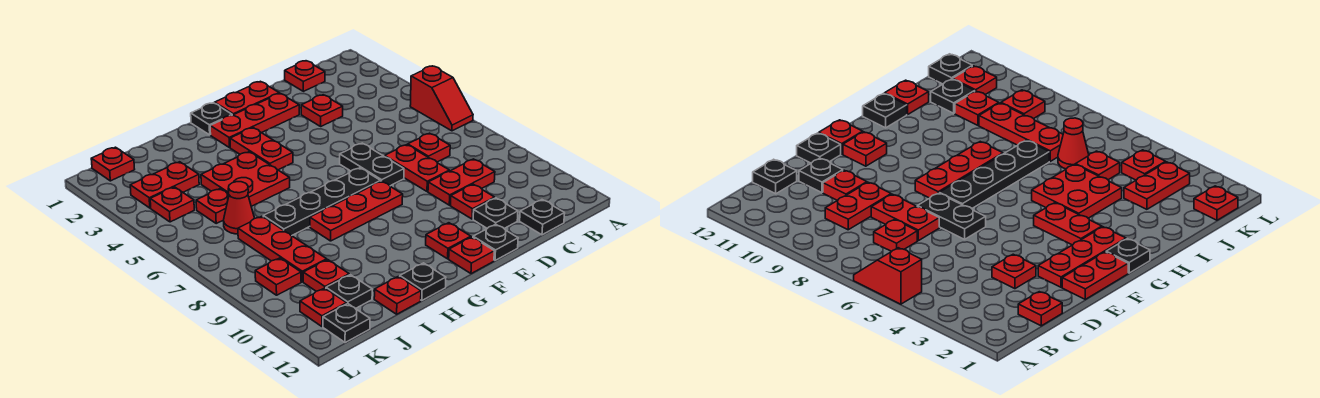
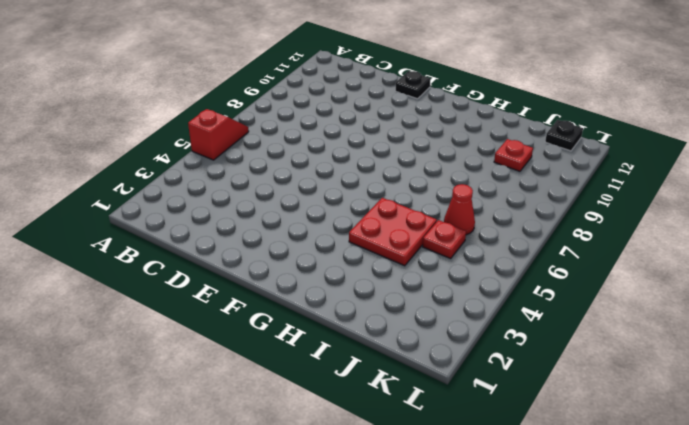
none -> red plate C1 level 1
none -> red plate C7 level 1
none -> red plate C9:D9 level 1
none -> black plate C12 level 1

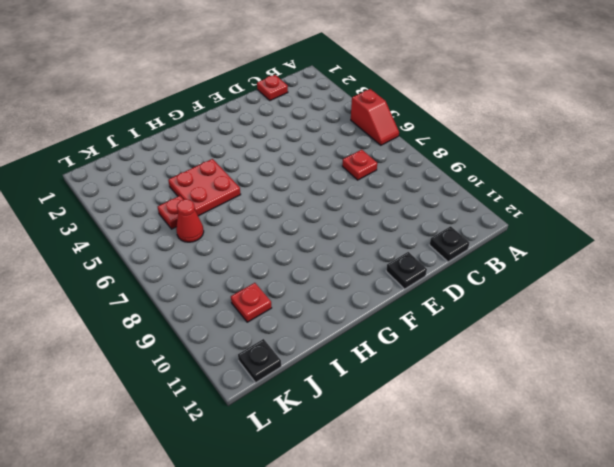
none -> red plate C9:D9 level 1
none -> red plate D3 level 1
none -> red plate D7:D8 level 1
none -> red plate D10 level 1

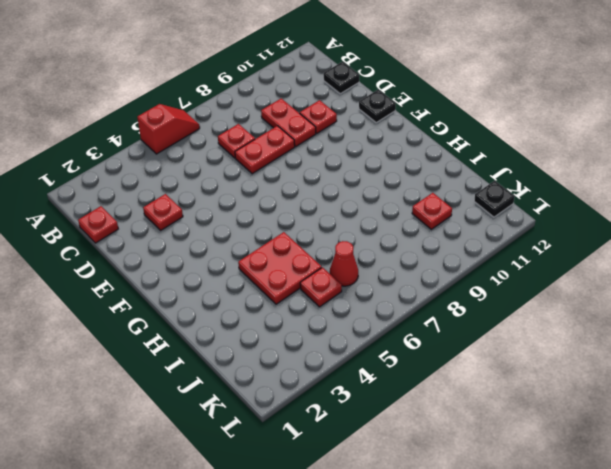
none -> black plate D11 level 1
none -> red plate E1:F1 level 1
none -> red plate E2:G2 level 1
none -> black plate E6:E7 level 1

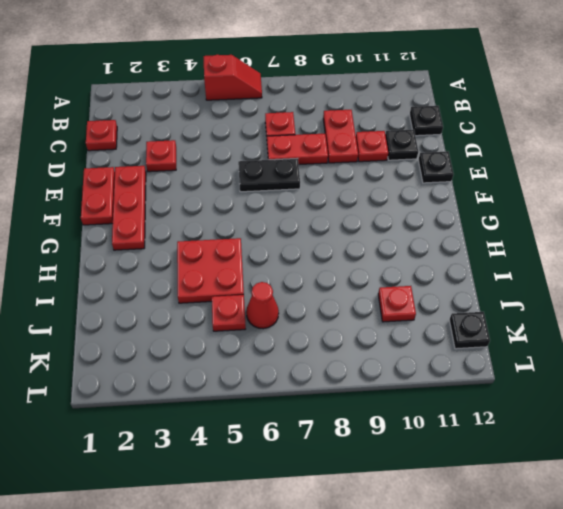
none -> black plate F7:I7 level 1
none -> red plate F8:H8 level 1
none -> red plate F11 level 1
none -> red plate F12 level 1

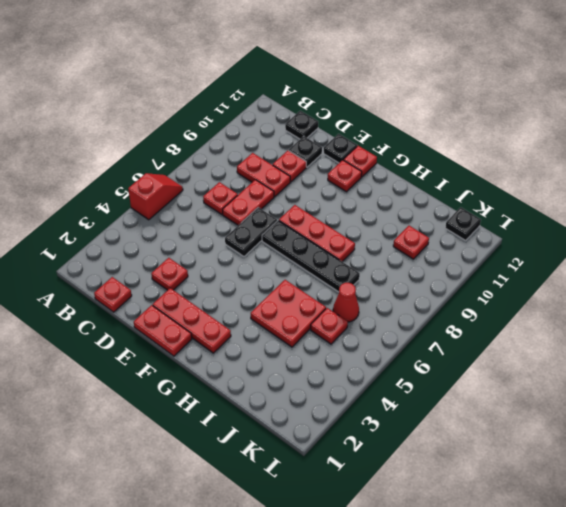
none -> black plate G1 level 1
none -> red plate G3:G4 level 1
none -> black plate H12 level 1
none -> red plate I12 level 1

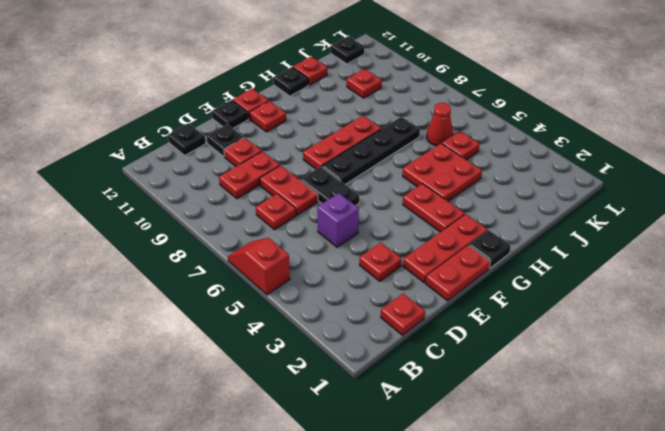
purple brick D5 level 1 -> none
none -> red plate J3:K3 level 1
none -> red plate J7:J9 level 1
none -> black plate J11 level 1
none -> red plate K1 level 1

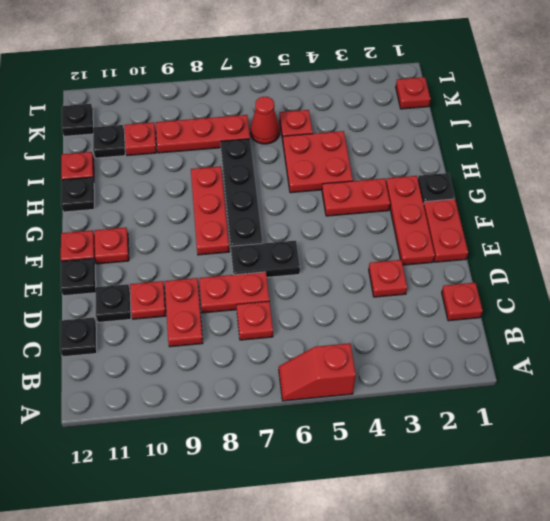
none -> red plate J3:K3 level 1
none -> red plate K4 level 1
none -> red plate K9 level 1
none -> red plate K11 level 1

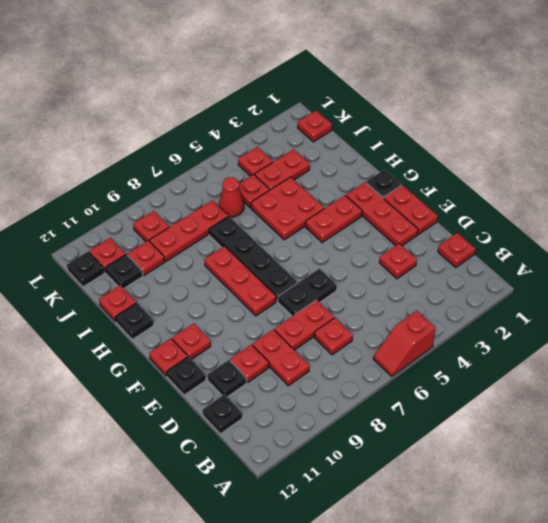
red plate J3:J4 level 1 -> red plate J3:K3 level 1

